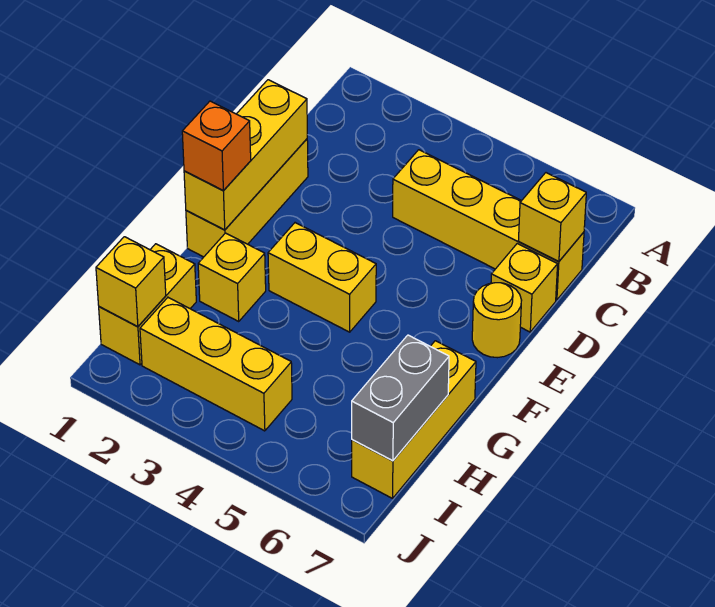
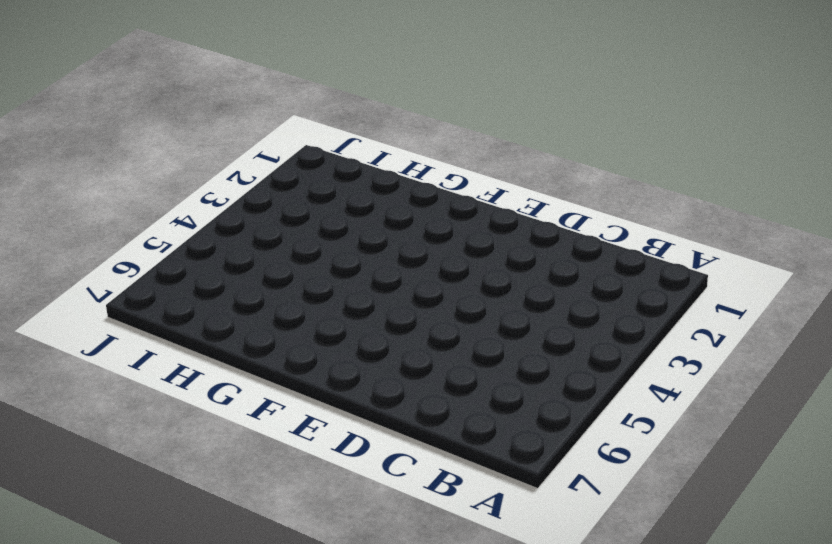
none -> yellow brick C4:C7 level 1
none -> yellow brick D1:F1 level 1
none -> yellow brick D7 level 1

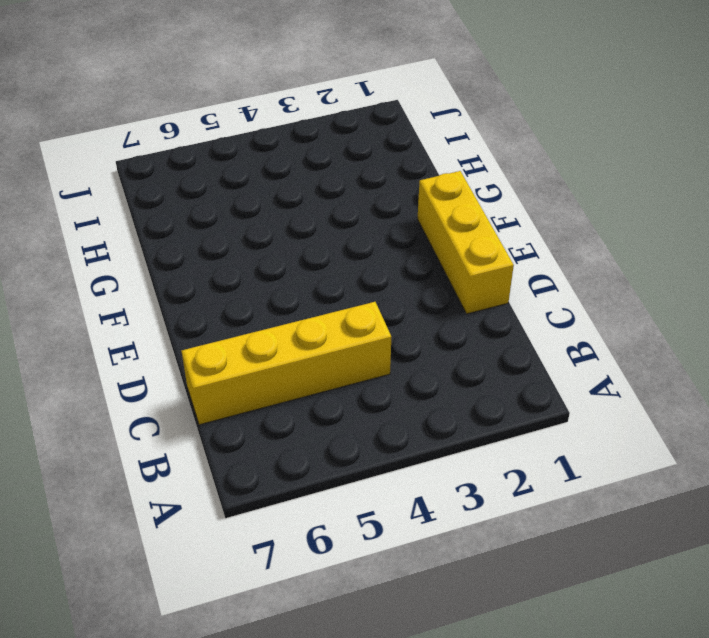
none -> yellow brick D7 level 1
none -> yellow round brick E7 level 1
none -> yellow brick F3:F4 level 1

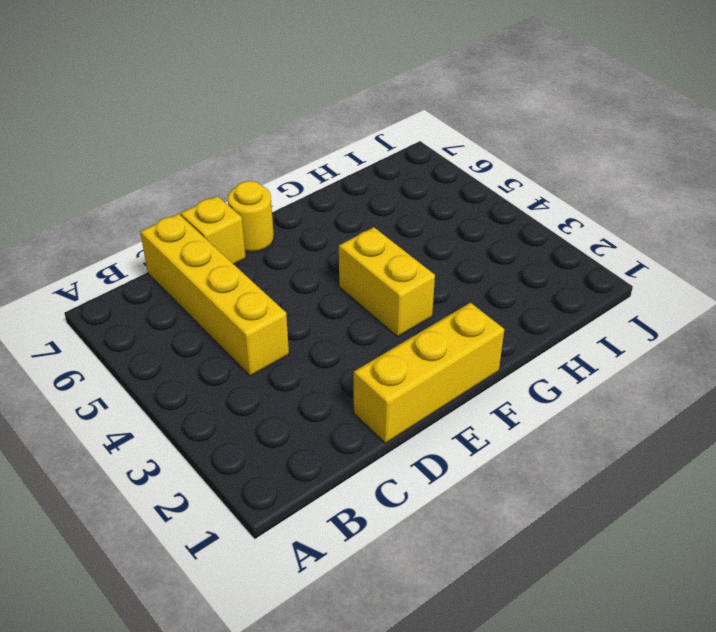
none -> yellow brick G2 level 1
none -> yellow brick G7:I7 level 1
none -> yellow brick H1:I1 level 1

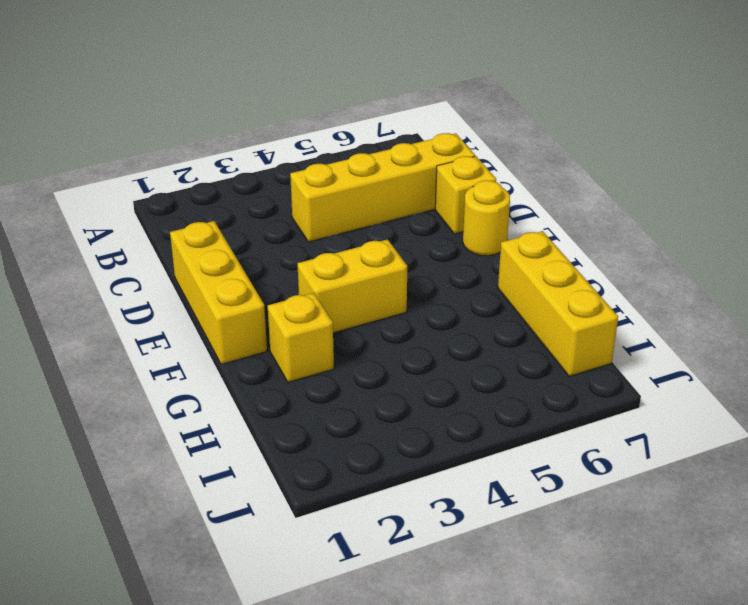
none -> yellow brick H1:I1 level 1
none -> yellow brick I2:I4 level 1
none -> yellow brick C7 level 2

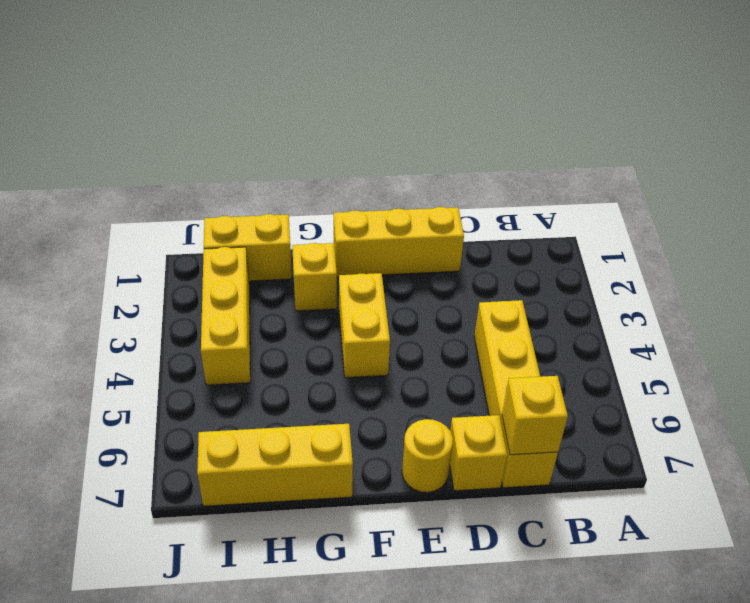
none -> yellow brick D1:F1 level 2
none -> grey brick H7:I7 level 2
none -> yellow brick I1 level 2

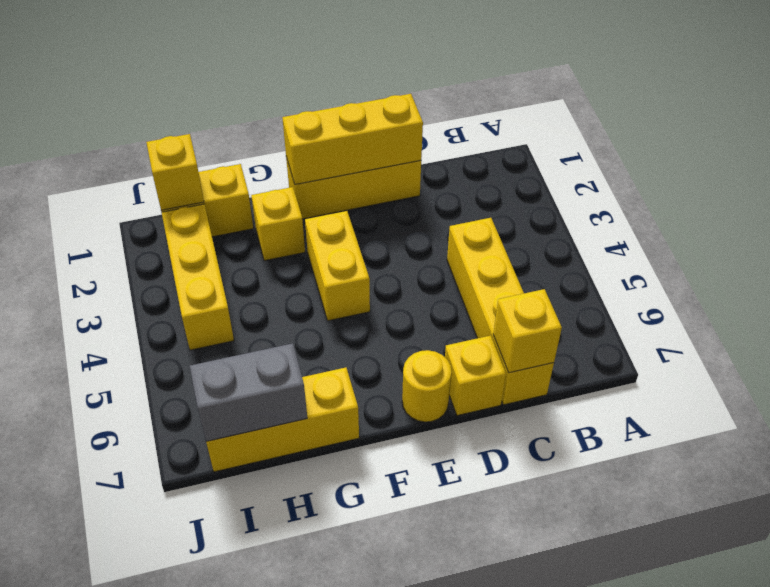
none -> orange brick F1 level 3

